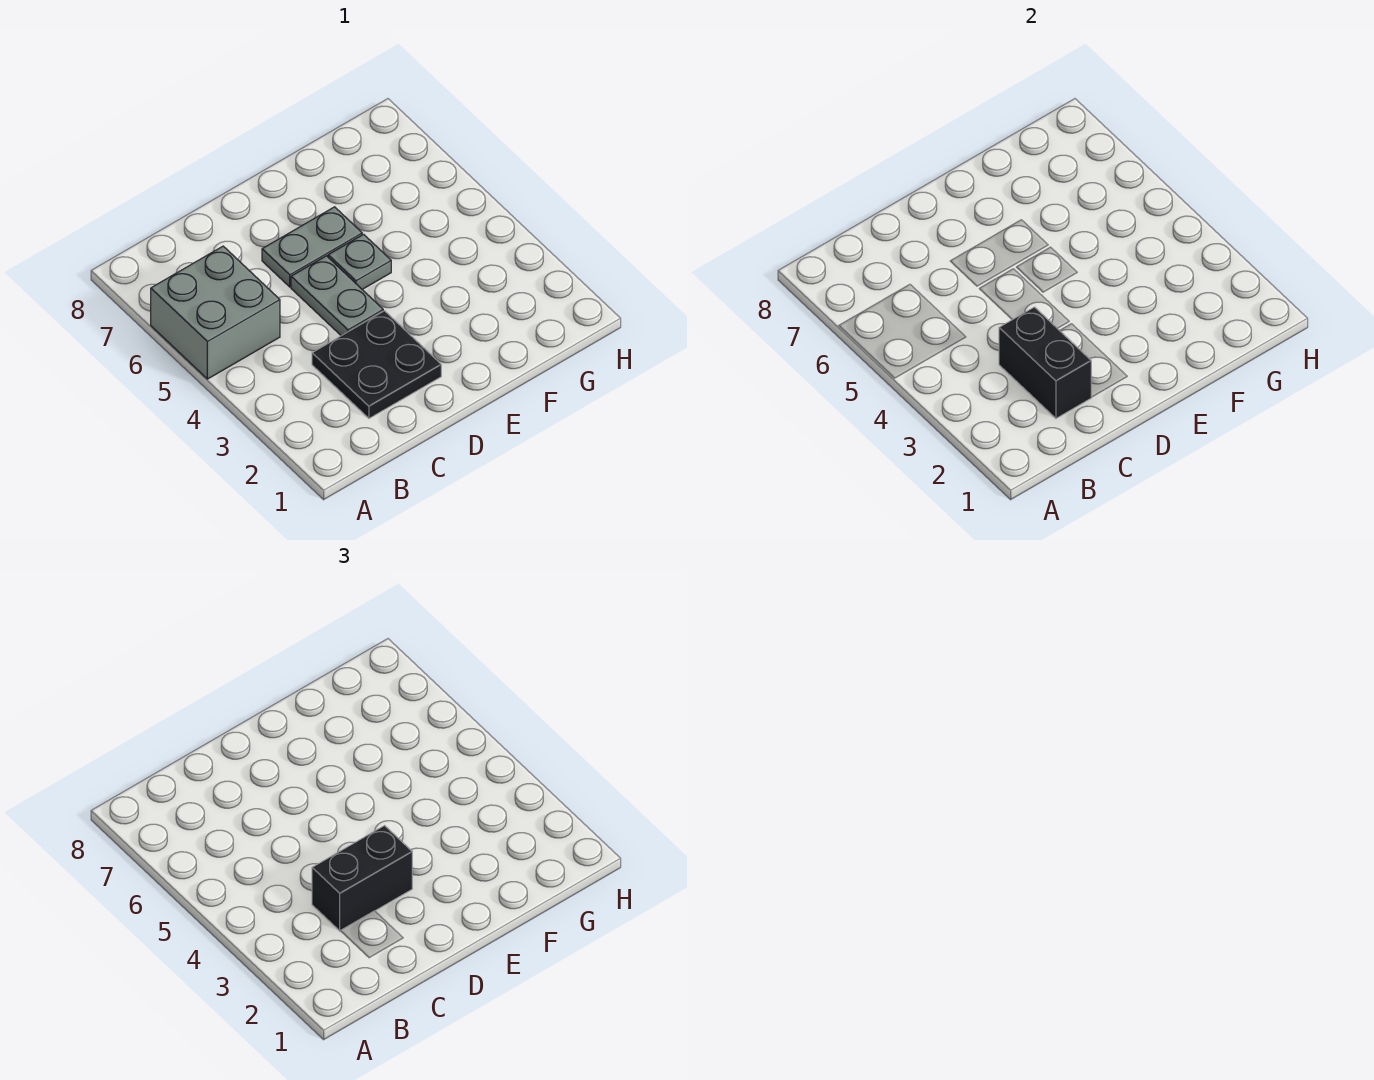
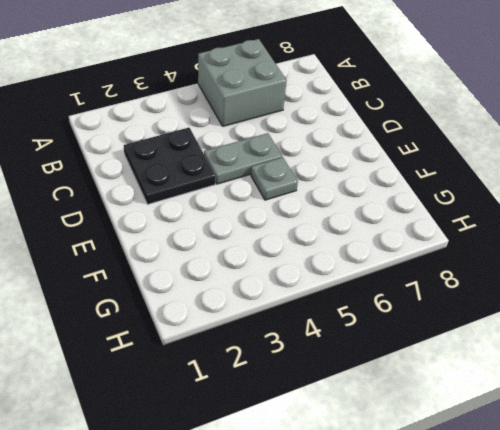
none -> grey plate D6:E6 level 1
none -> black brick C2:C3 level 2

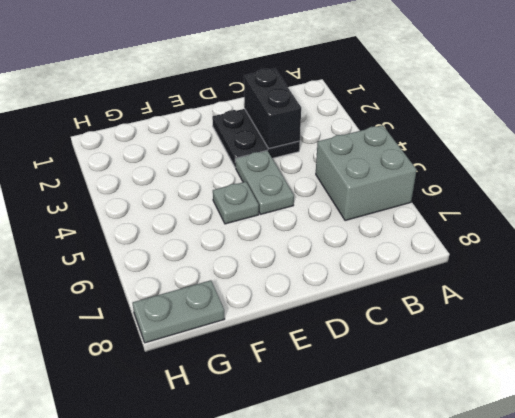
grey plate G8:H8 level 1 -> grey plate D6:E6 level 1
none -> black brick C3:D3 level 3

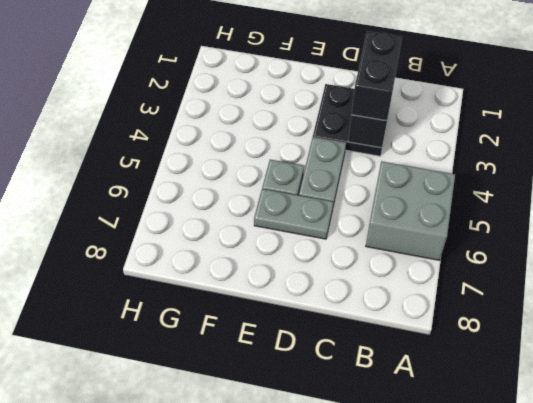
black brick C2:C3 level 3 -> black brick C3:D3 level 3

